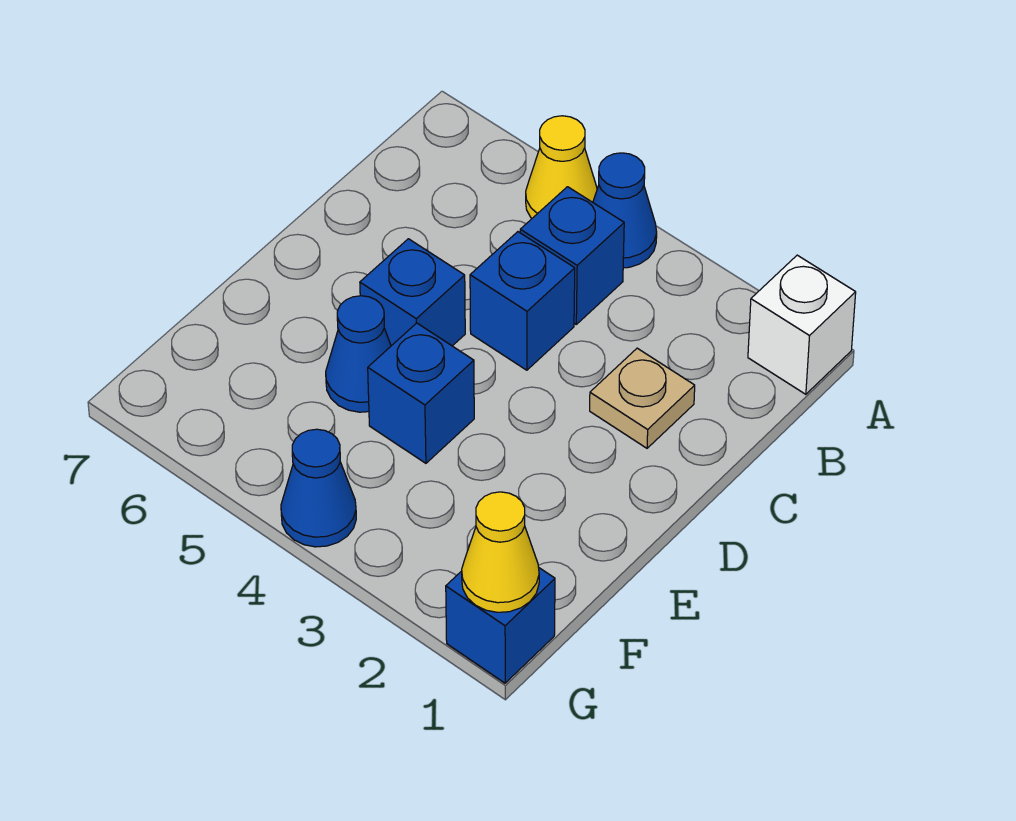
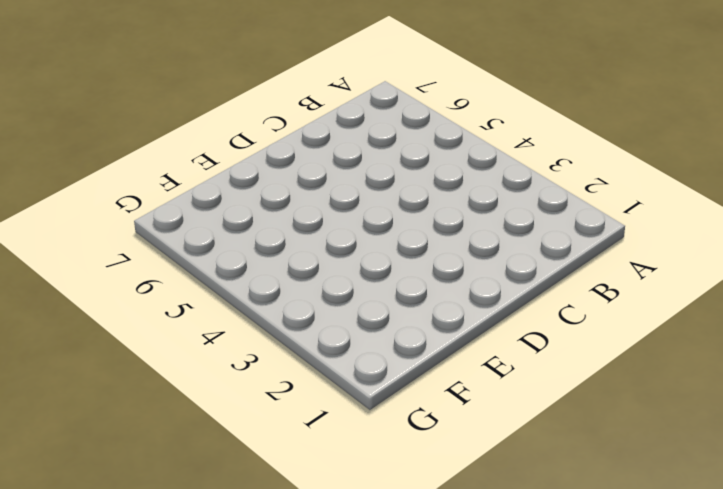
none -> white brick A1 level 1
none -> blue cone A4 level 1
none -> yellow cone A5 level 1

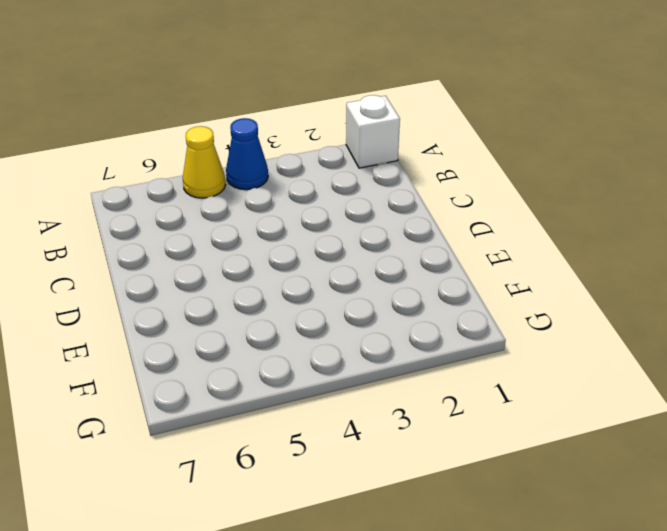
none -> blue brick B4 level 1
none -> tan plate C2 level 1
none -> blue brick C4 level 1

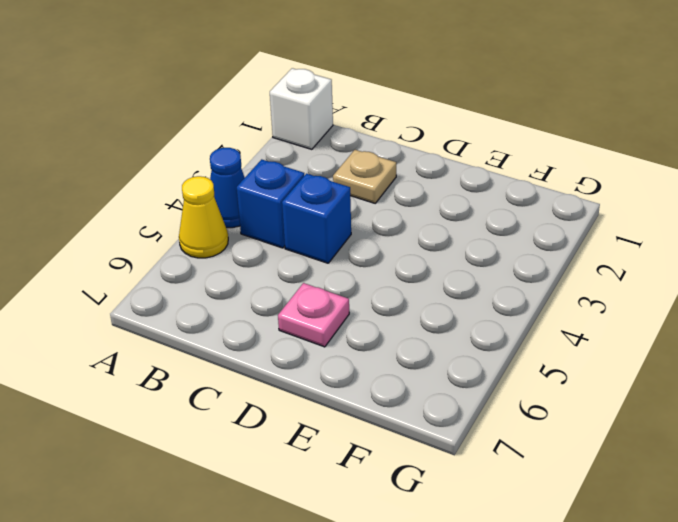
pink plate D6 level 1 -> none
none -> blue brick D5 level 1
none -> blue brick E4 level 1
none -> blue cone E5 level 1

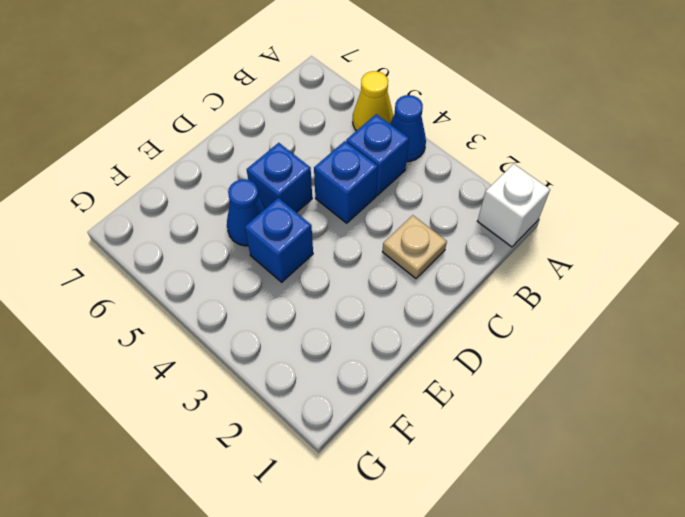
none -> blue brick G1 level 1
none -> blue cone G4 level 1
none -> yellow cone G1 level 2

